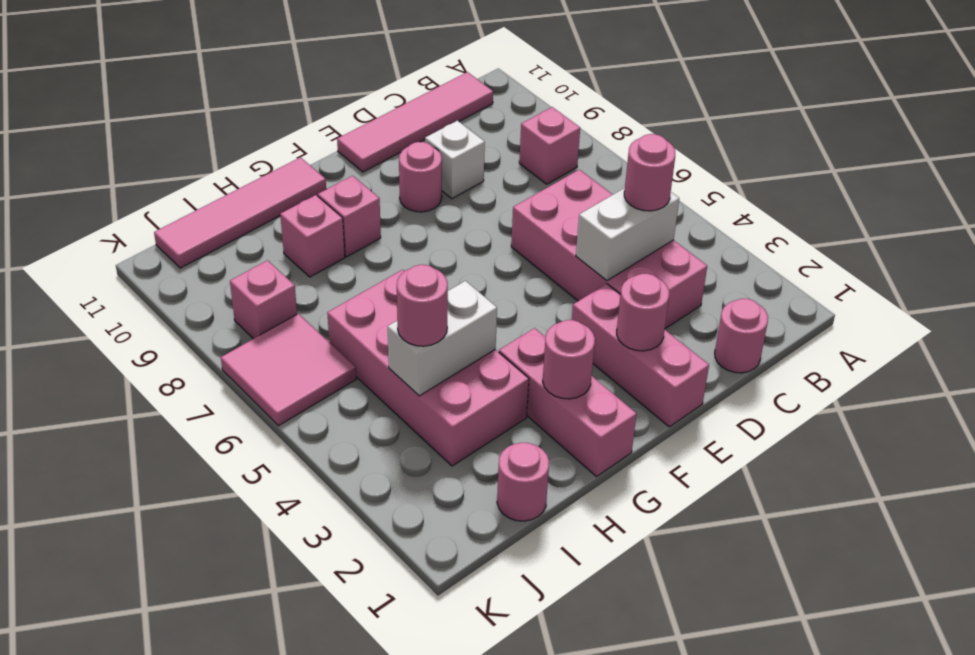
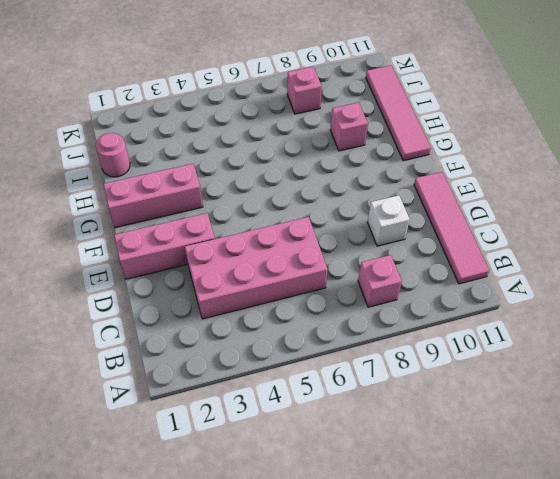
none -> pink round brick C1 level 1
none -> pink round brick E9 level 1
none -> pink brick G9 level 1

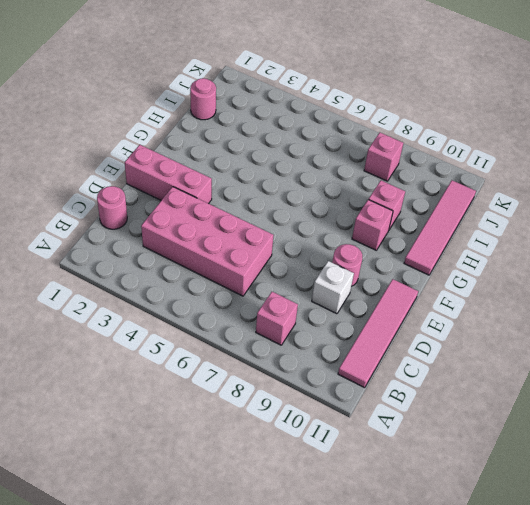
none -> pink brick G1:G3 level 1
none -> pink brick H3:I6 level 1
none -> pink tile J6:K7 level 1

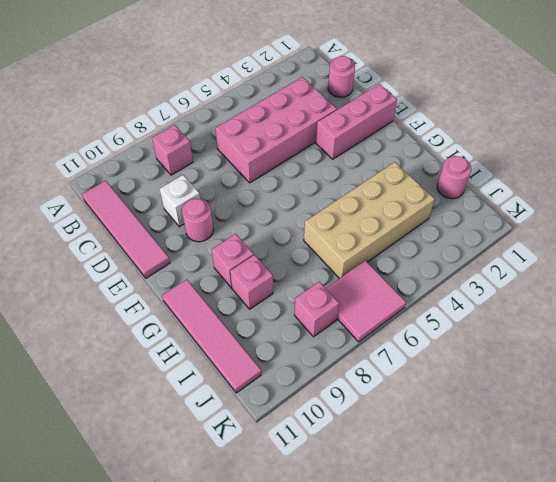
tan brick H3:I6 level 1 -> pink brick H3:I6 level 1
none -> pink brick G1:G3 level 1
none -> white brick C4:D4 level 2
none -> pink round brick E2 level 2

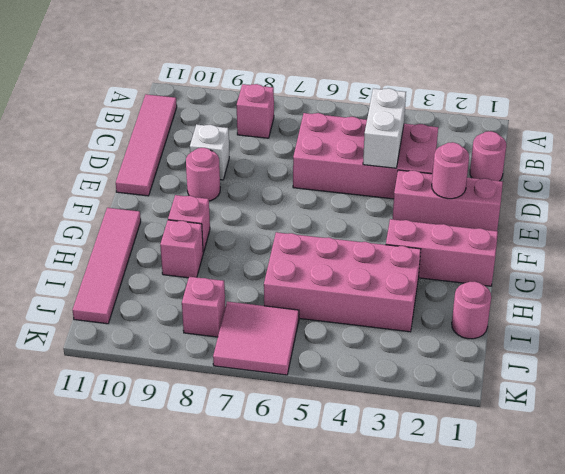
none -> pink round brick G2 level 2
none -> white brick H4:I4 level 2
none -> pink round brick C4 level 3

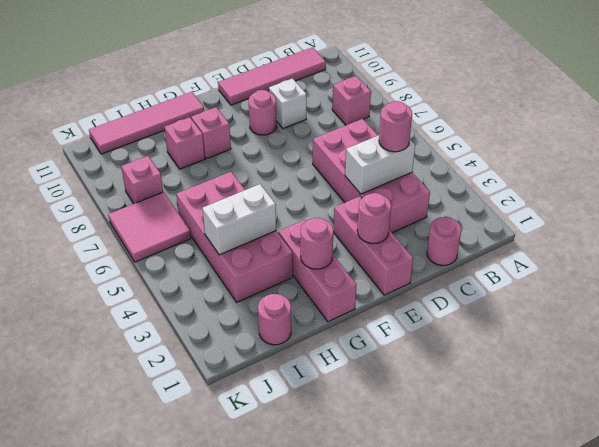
none -> pink round brick I4 level 3

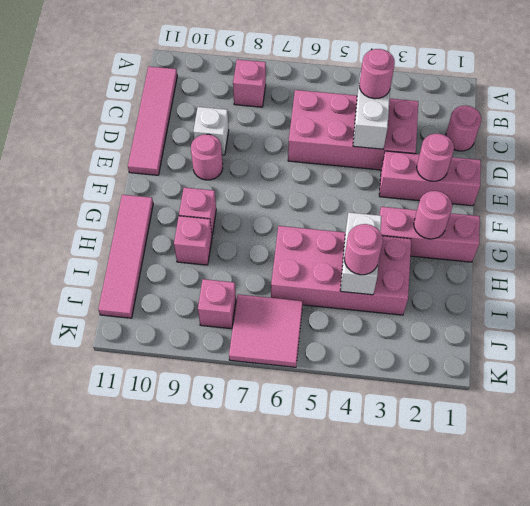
none -> pink round brick I1 level 1

